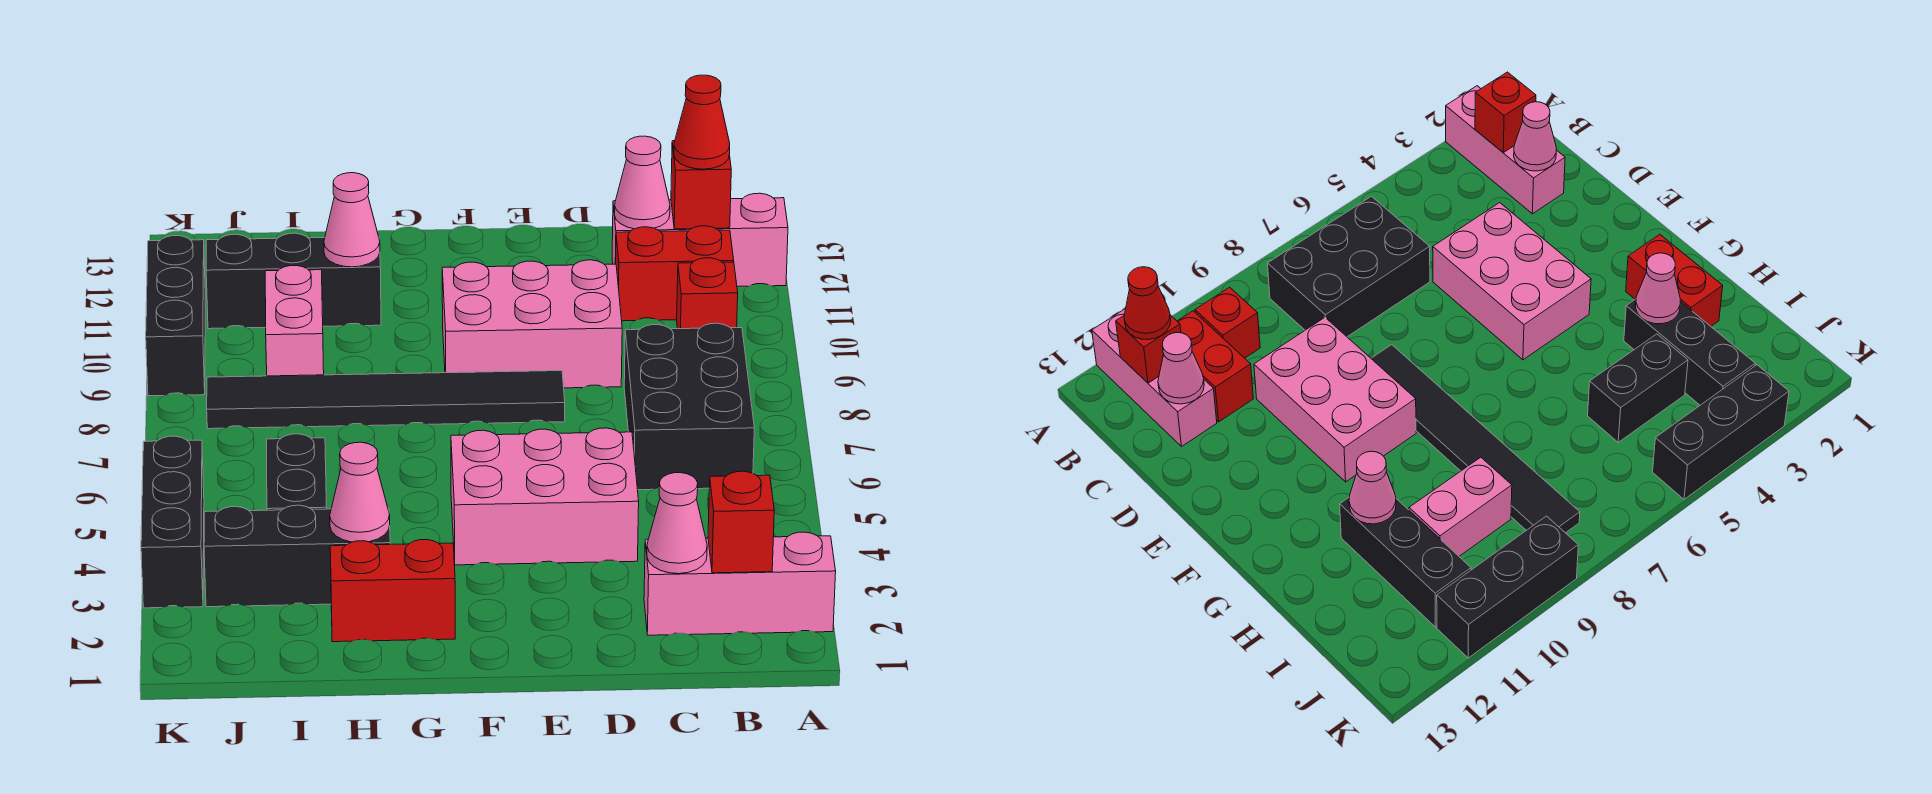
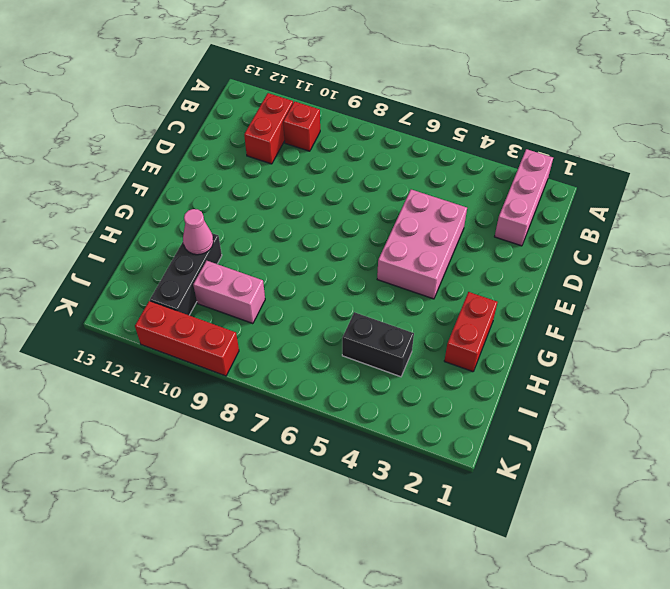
red brick K9:K11 level 1 -> black brick K9:K11 level 1
none -> pink brick A12:C12 level 1
none -> black brick B6:C8 level 1
none -> pink brick D9:F10 level 1

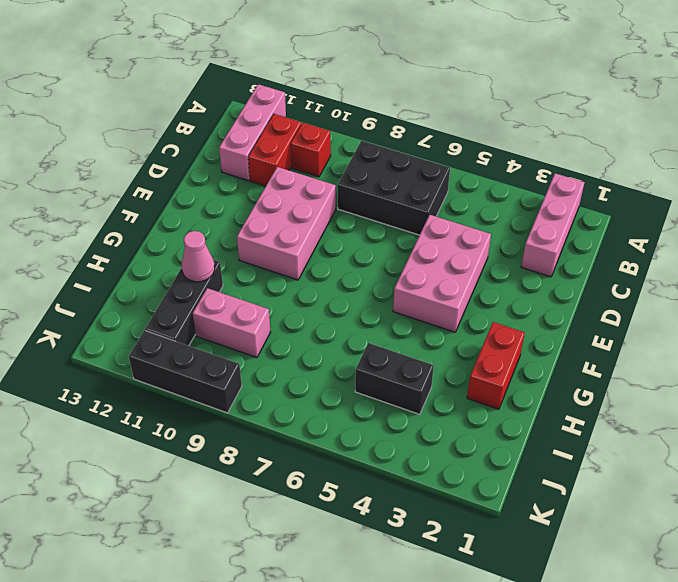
none -> black tile E8:J8 level 1
none -> black brick H3:J3 level 1
none -> black brick K3:K5 level 1

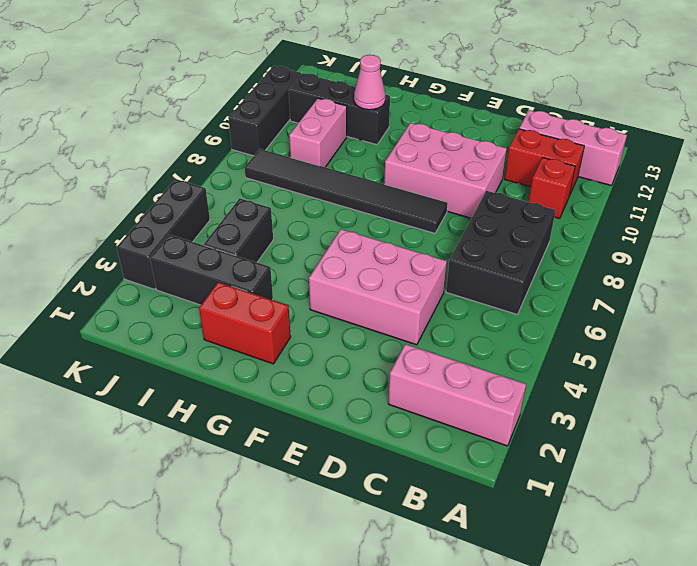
none -> red brick B2 level 2
none -> red brick B12 level 2
none -> pink cone C2 level 2

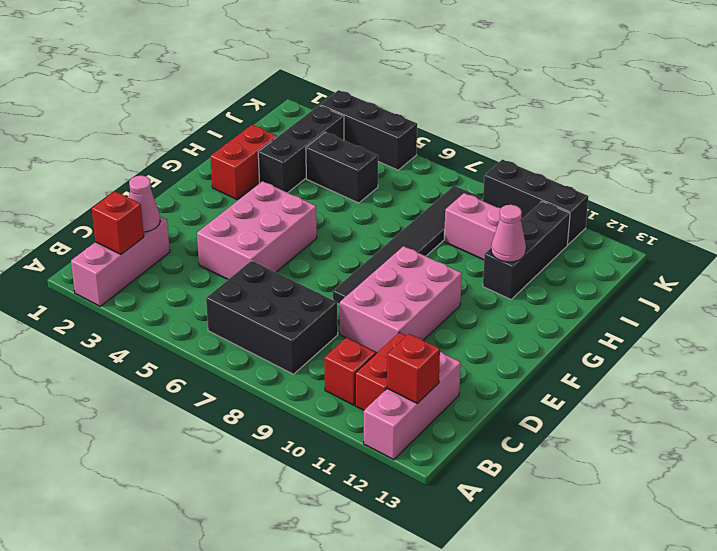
none -> pink cone C12 level 2
none -> pink cone H3 level 2
none -> red cone B12 level 3

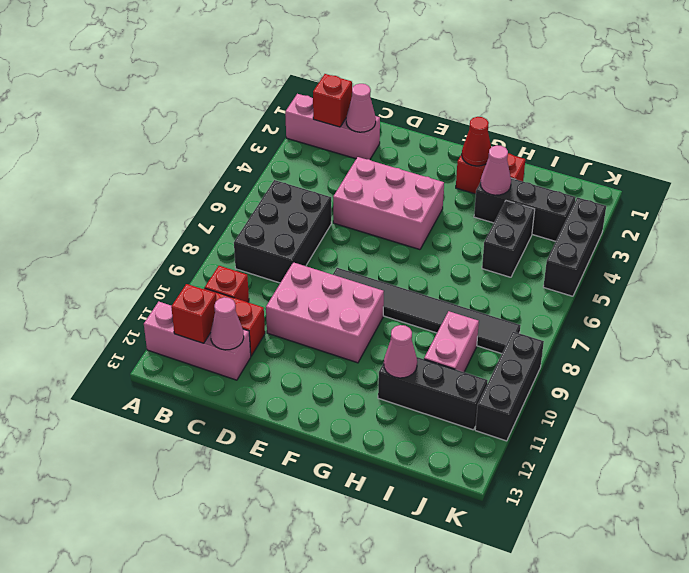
red cone G2 level 2 -> red cone B12 level 3

